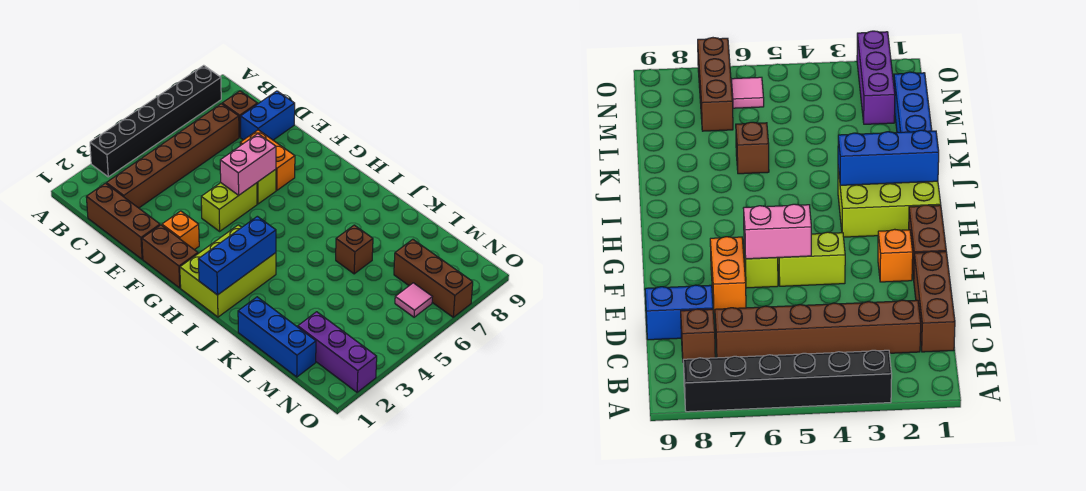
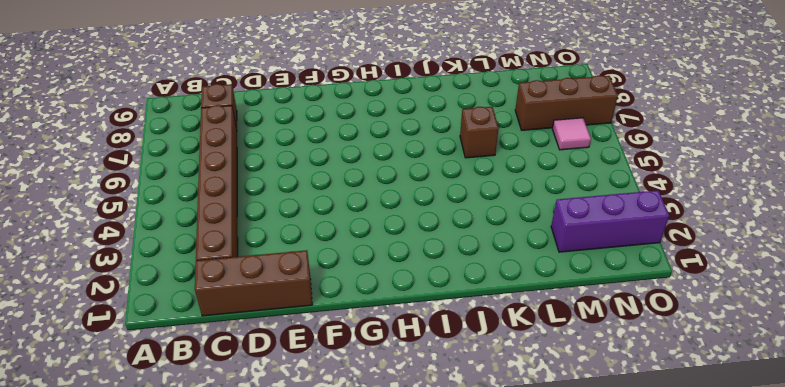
none -> black brick A3:A8 level 1
none -> blue brick D8:D9 level 1
none -> orange brick E7:F7 level 1

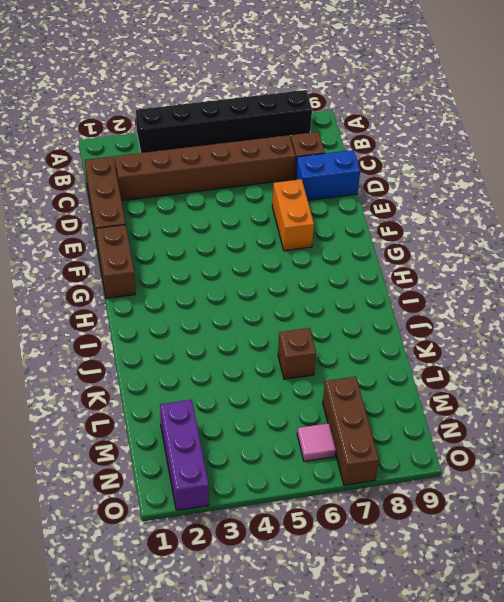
none -> orange brick F2 level 1
none -> lime brick F4:F5 level 1
none -> lime brick F6 level 1

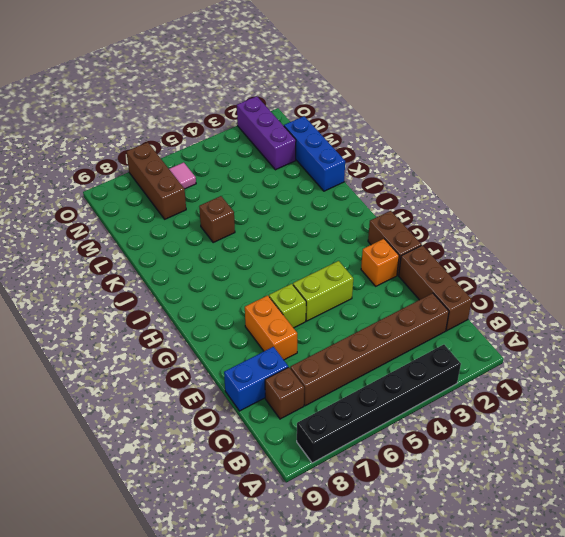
none -> lime brick H1:I3 level 1
none -> pink brick F5:F6 level 2
none -> blue brick I1:I3 level 2

